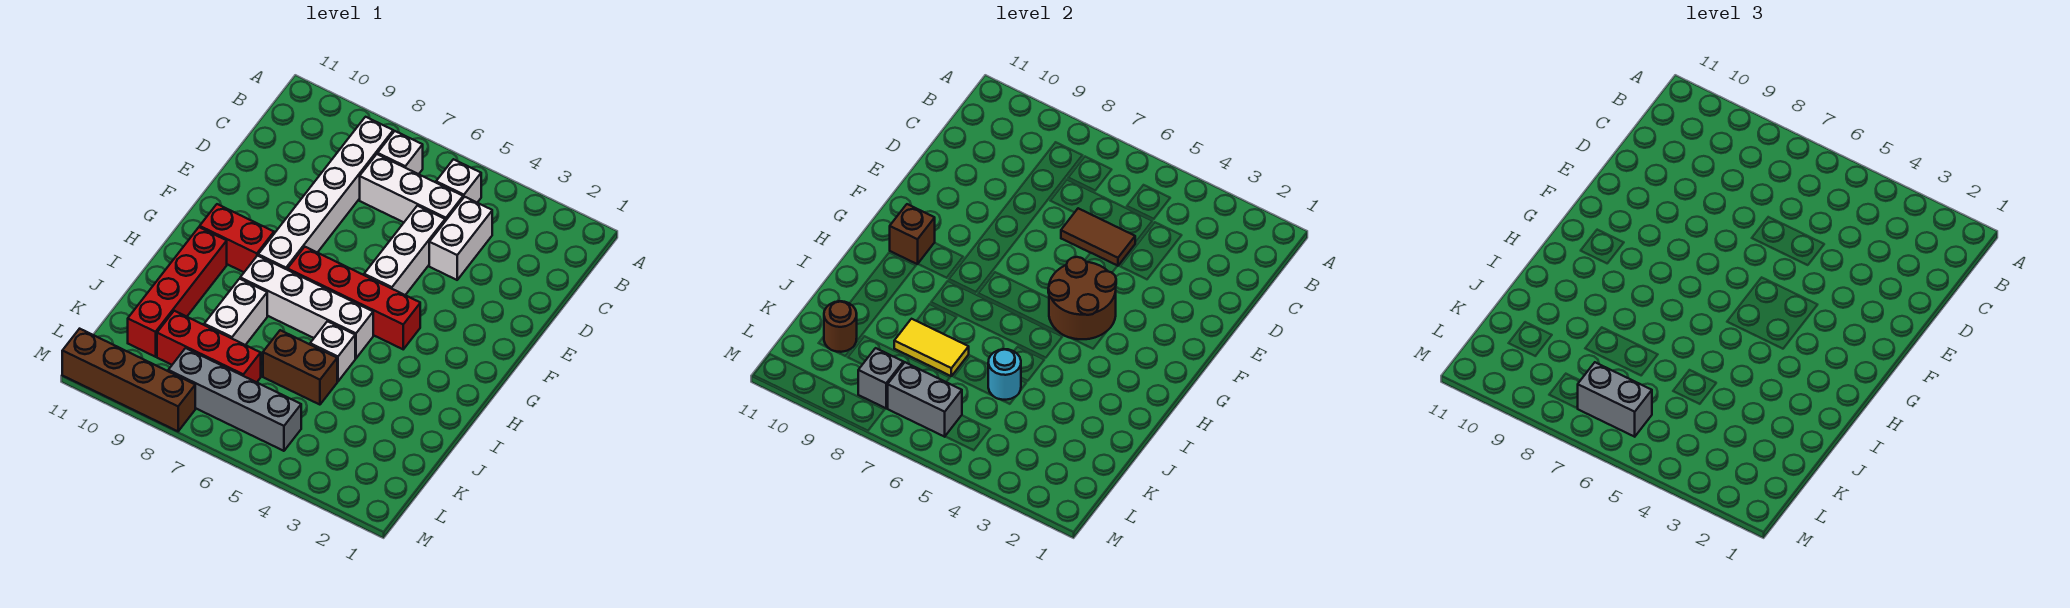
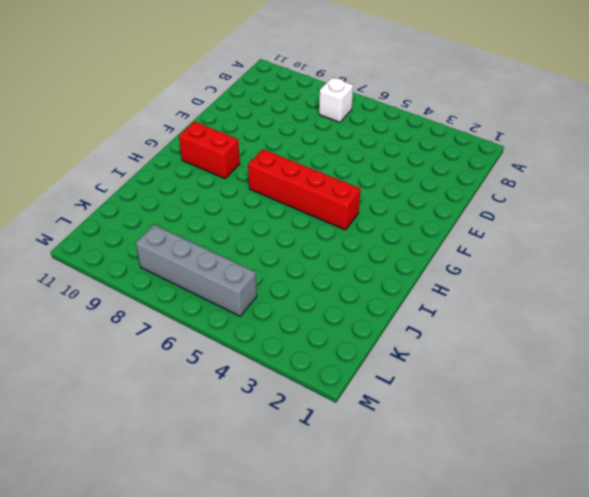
none -> white brick B5 level 1
none -> white brick B8:G8 level 1
none -> white brick C4:D4 level 1

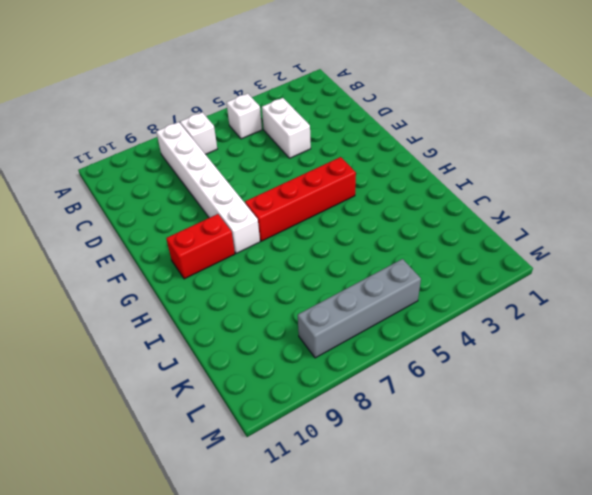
none -> white brick C5:C7 level 1
none -> white brick D5:F5 level 1
none -> white brick H5:H8 level 1

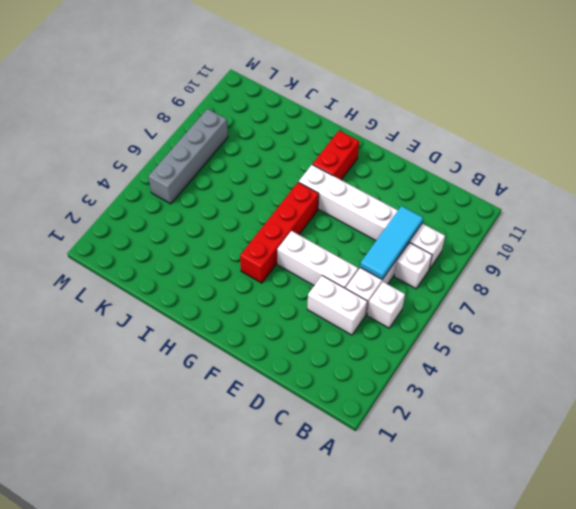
cyan tile C6:C8 level 2 -> none
none -> white brick H5:H8 level 1
none -> red brick H10:K10 level 1
none -> white brick I5 level 1

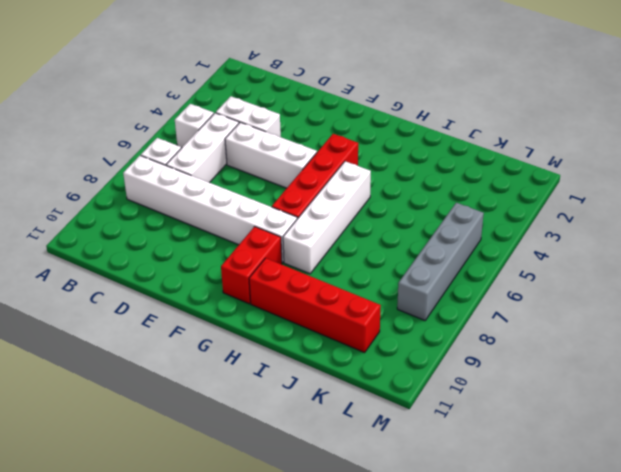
none -> white brick I5 level 1
none -> white brick I8:J8 level 1
none -> brown brick J5:J6 level 1

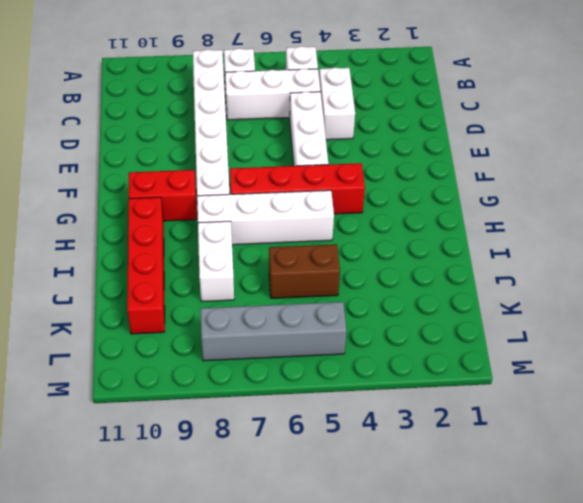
none -> white brick I5 level 1
none -> red brick K7:K9 level 1
none -> brown brick M8:M11 level 1

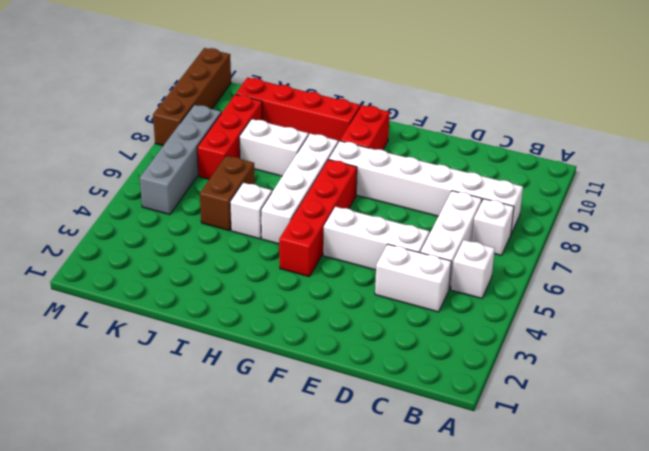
none -> brown tile D5:D6 level 2
none -> brown round brick F4:G5 level 2
none -> brown brick G10 level 2

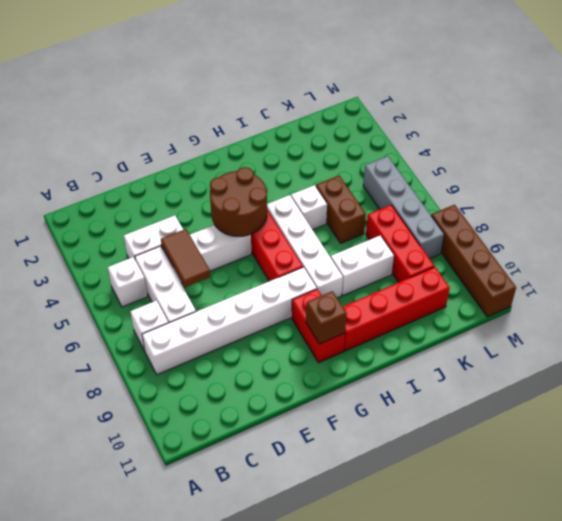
none -> cyan round brick J5 level 2
none -> yellow tile J7:J8 level 2
none -> brown round brick K10 level 2

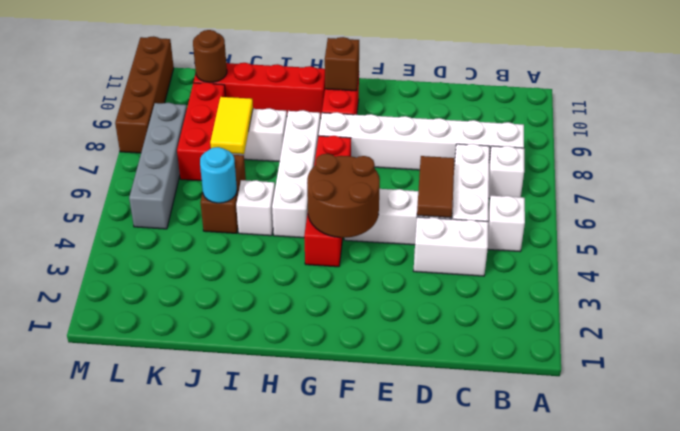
none -> grey brick L6:L7 level 2
none -> grey brick L8 level 2
none -> grey brick L6:L7 level 3

